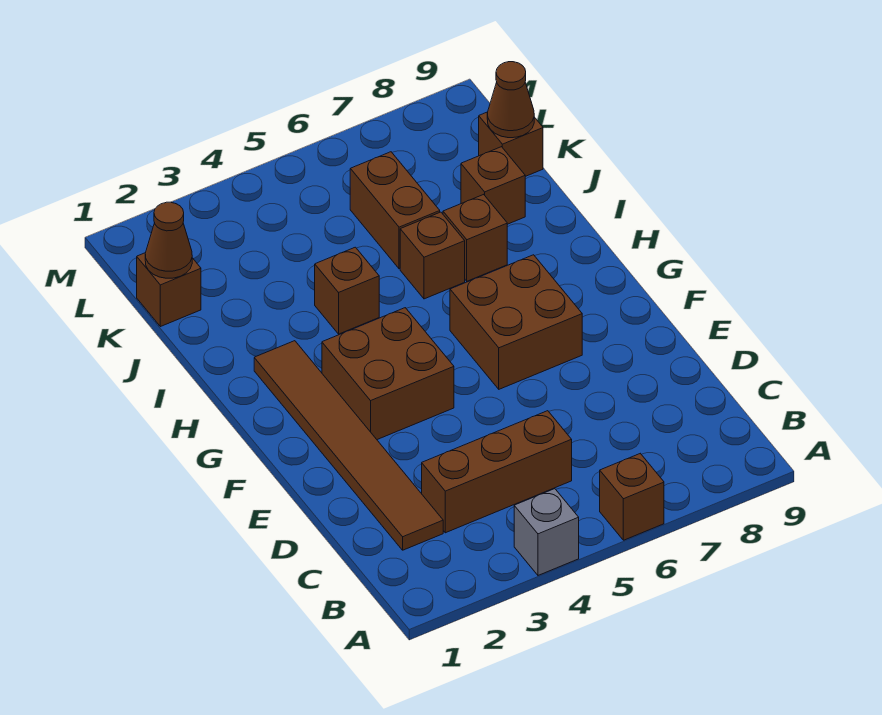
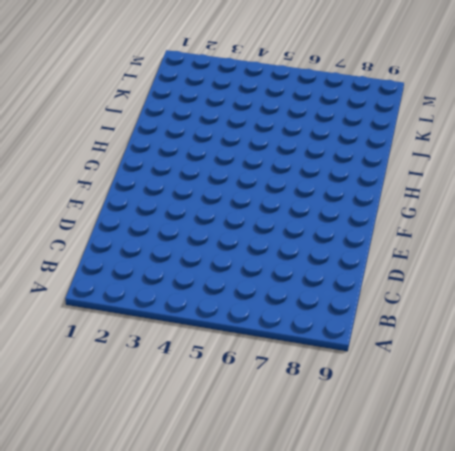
none -> grey brick A4 level 1
none -> brown brick A6 level 1
none -> brown tile C2:H2 level 1

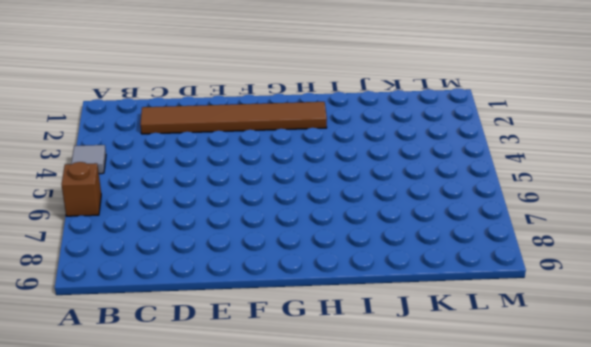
grey tile A4 level 1 -> grey brick A4 level 1
none -> brown brick C3:C5 level 1
none -> brown brick F3:G4 level 1
none -> brown brick F6:G7 level 1

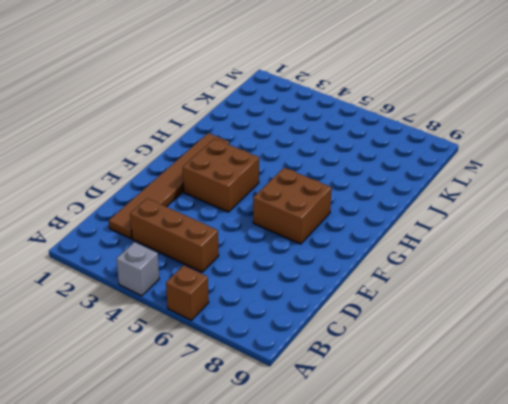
none -> brown brick I4 level 1
none -> brown brick I6 level 1
none -> brown brick I7 level 1

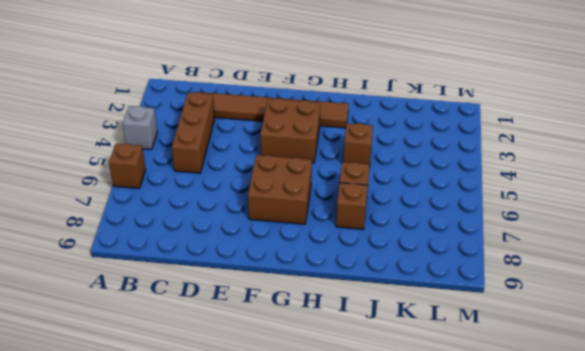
none -> brown brick J6:K6 level 1
none -> brown brick J8 level 1
none -> brown brick K1 level 1

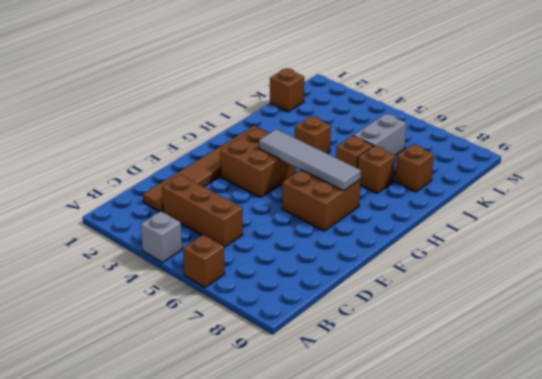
grey tile G4:G7 level 2 -> none
grey brick J6:K6 level 1 -> brown brick J6:K6 level 1
none -> brown brick K9 level 1
none -> brown cone K1 level 2
none -> brown cone K9 level 2

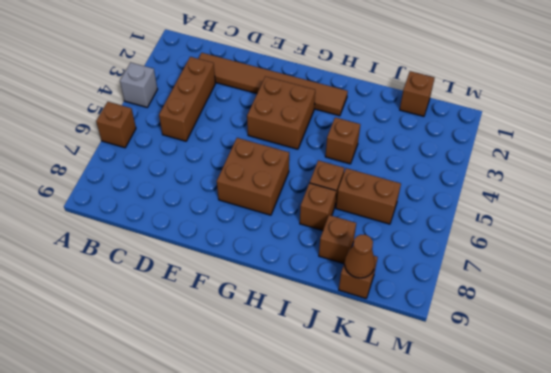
none -> brown cone K1 level 2

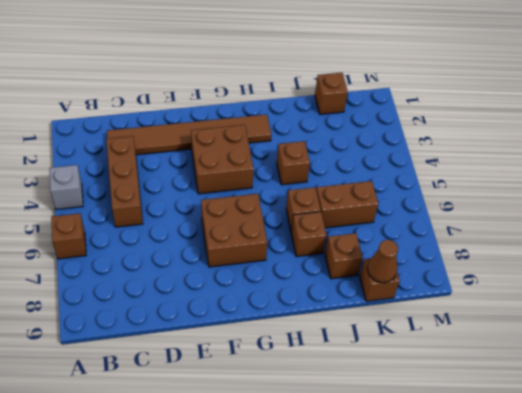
none -> brown cone K1 level 2

